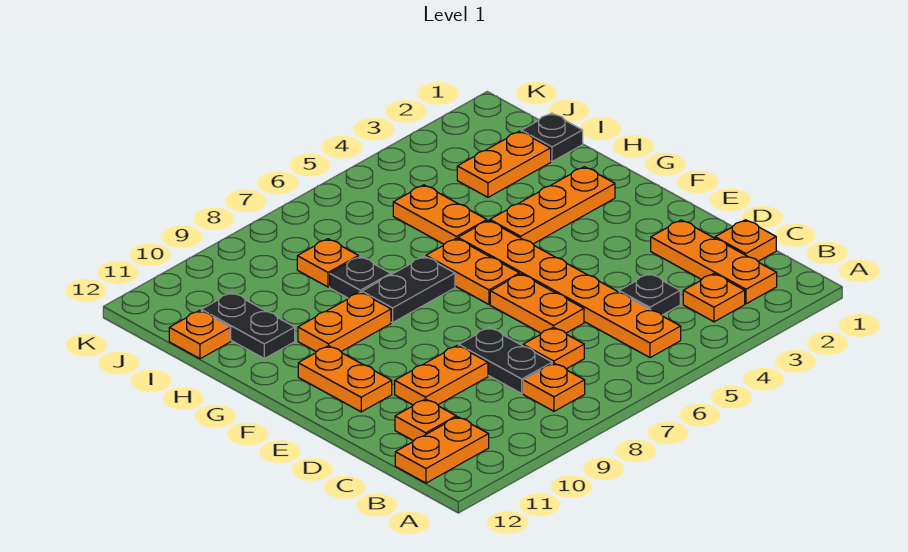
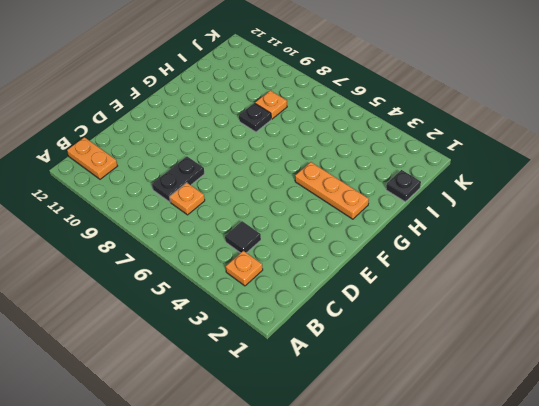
black tile C4 level 1 -> black plate C4 level 1
none -> orange plate B2:D2 level 1
none -> orange plate B5:G5 level 1
none -> orange plate B8 level 1

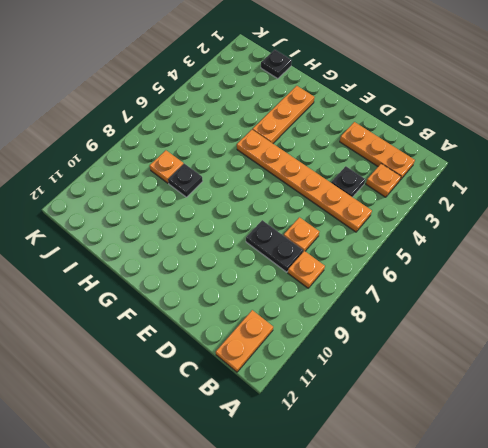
none -> orange plate C1 level 1
none -> orange plate C11 level 1
none -> orange plate D6:E6 level 1

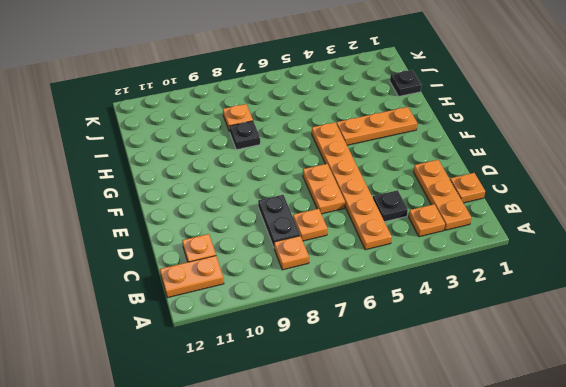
none -> orange plate D9:D10 level 1
none -> orange plate E11:F11 level 1
none -> orange plate F6:G6 level 1

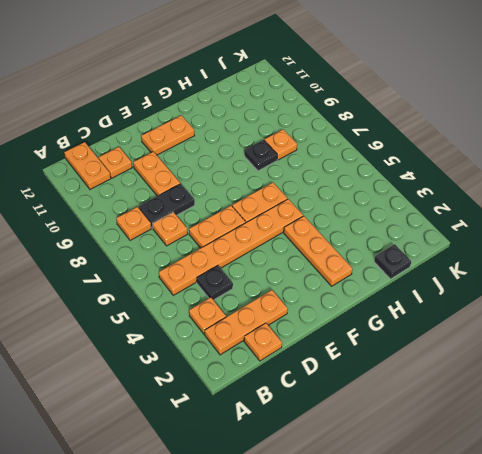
none -> black plate G7:G8 level 1
none -> orange plate G9:G10 level 1
none -> orange plate H5:I5 level 1

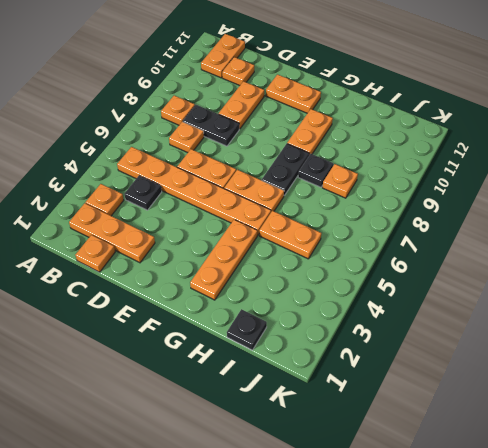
none -> black plate H11:I11 level 1
none -> orange plate I2:I3 level 1
none -> orange plate I12 level 1

